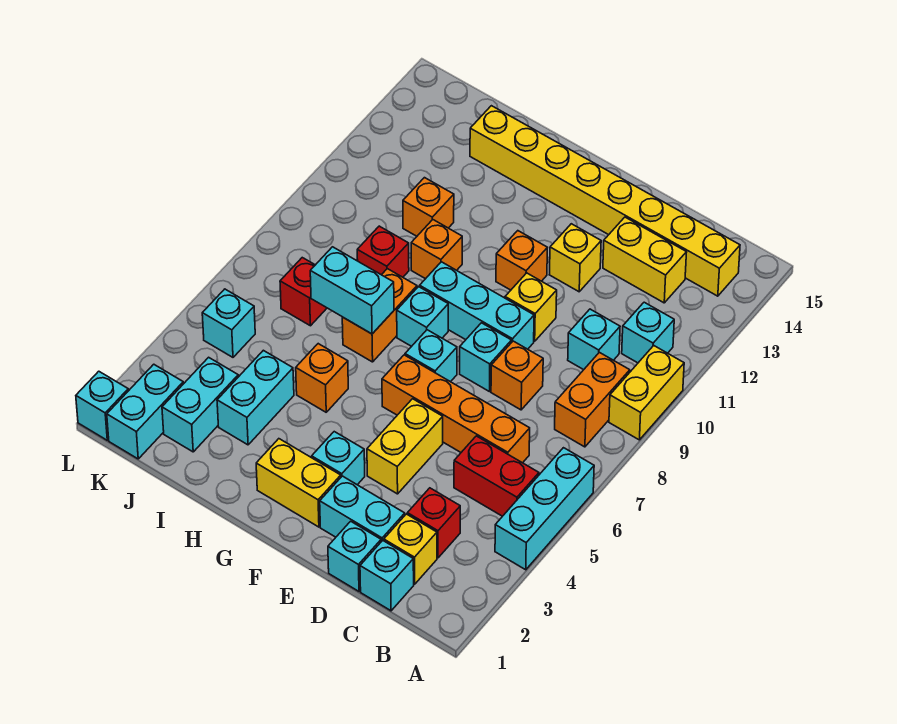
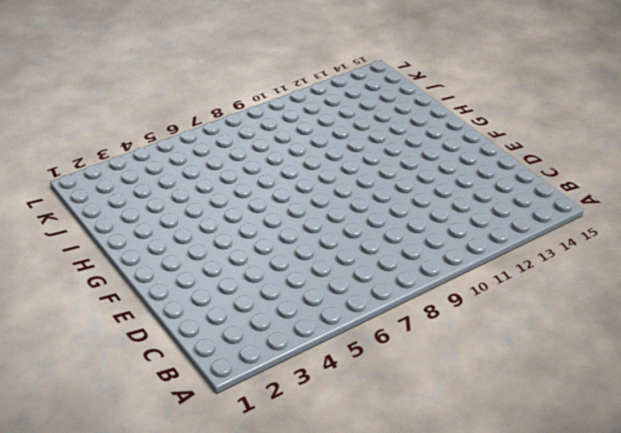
none -> cyan brick A4:A6 level 1
none -> yellow brick A9:A10 level 1
none -> red brick B5:C5 level 1
none -> orange brick B8:B9 level 1

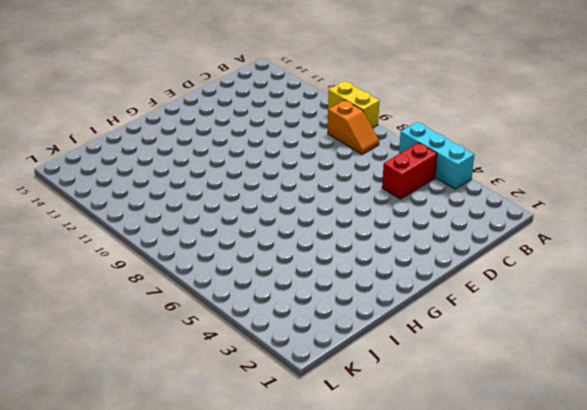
orange slope B8:B9 level 1 top 9 -> orange brick B8:B9 level 1
none -> cyan brick B11 level 1
none -> yellow brick B14:I14 level 1
none -> cyan brick C1 level 1
none -> yellow brick C2 level 1

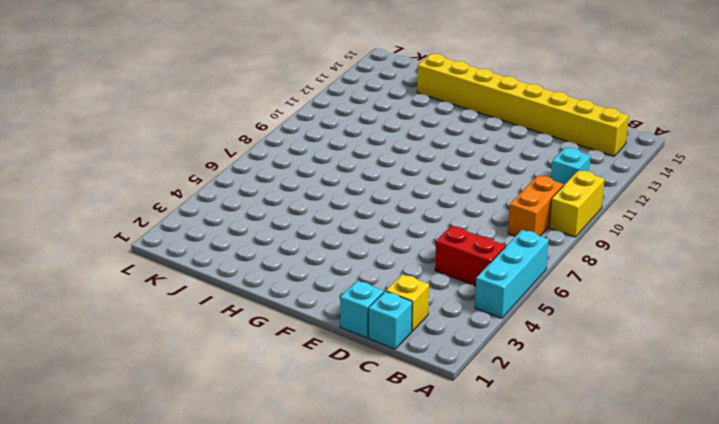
none -> red brick C3 level 1
none -> orange brick C6:F6 level 1
none -> cyan brick C10 level 1
none -> yellow brick C13:D13 level 1

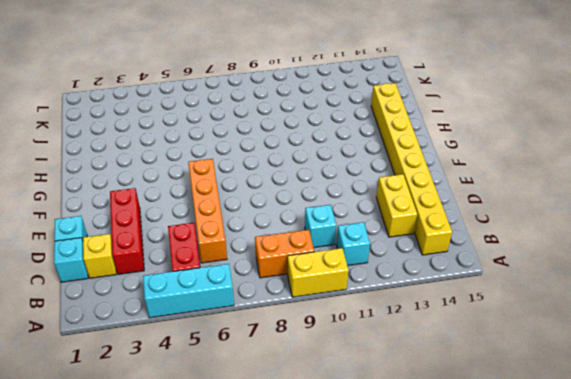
red brick C3:E3 level 1 -> red brick C3 level 1
none -> cyan brick D2:E2 level 1
none -> orange brick D8 level 1
none -> yellow brick E4:E5 level 1
none -> cyan brick E8 level 1

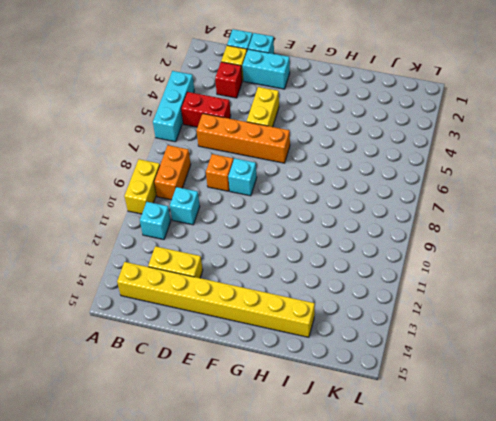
none -> cyan brick E9:G9 level 1
none -> yellow brick E10 level 1
none -> yellow brick E12 level 1
none -> yellow brick F2:G2 level 1

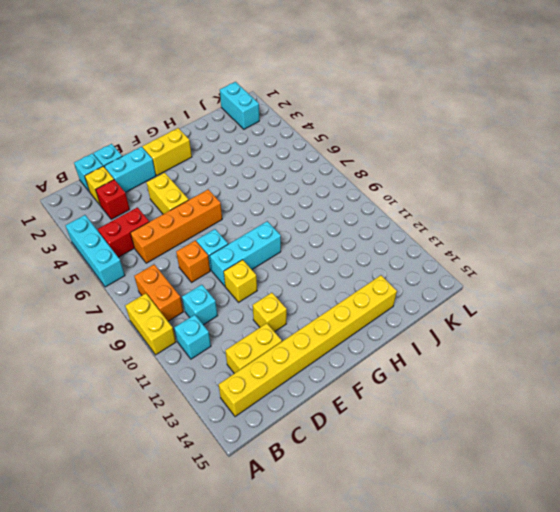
none -> cyan brick F3 level 1
none -> cyan brick F7 level 1
none -> orange brick F11 level 1
none -> cyan brick G8 level 1

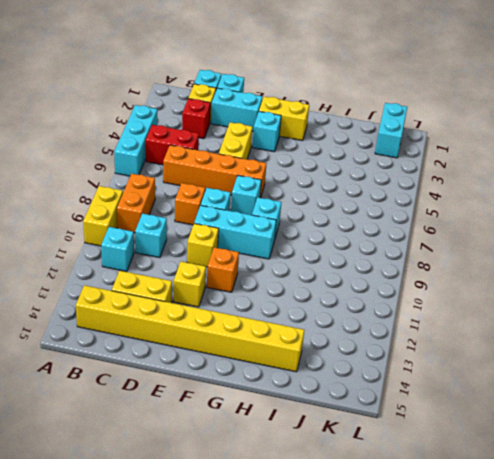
none -> orange brick H5 level 1
none -> orange brick H7:H8 level 1
none -> orange brick H10 level 1
none -> cyan brick I3:I4 level 1

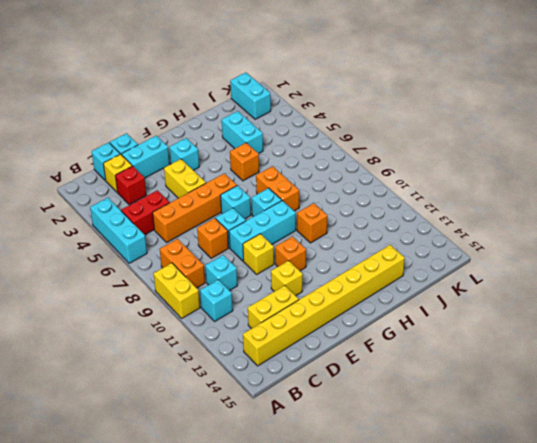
none -> yellow brick F2:G2 level 1
none -> red brick I9 level 1
none -> orange brick I11 level 1
none -> cyan brick J2:J3 level 1

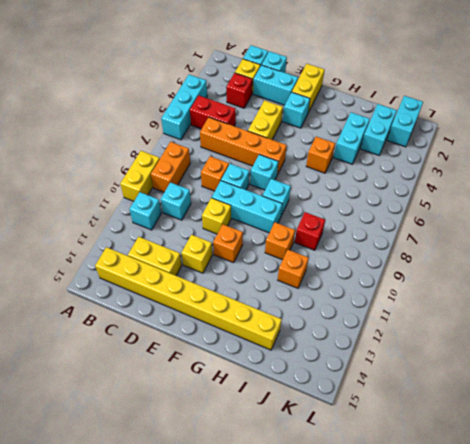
yellow brick F1:F2 level 1 -> yellow brick F2:G2 level 1
none -> orange brick H7:H8 level 1
none -> red brick J7 level 1
none -> cyan brick K5 level 1
none -> cyan brick L1 level 1

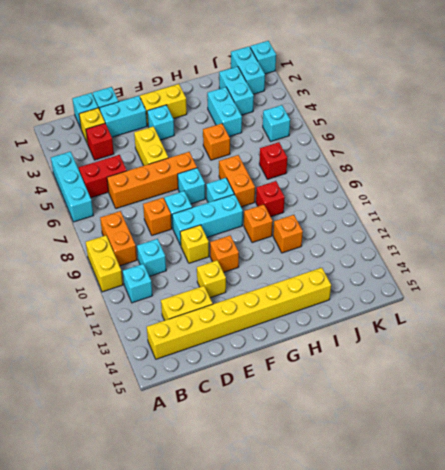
none -> cyan brick H7:I7 level 2

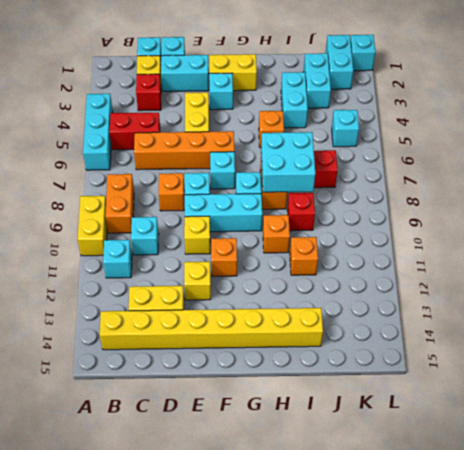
cyan brick H7:I8 level 2 -> cyan brick H7:I7 level 2

